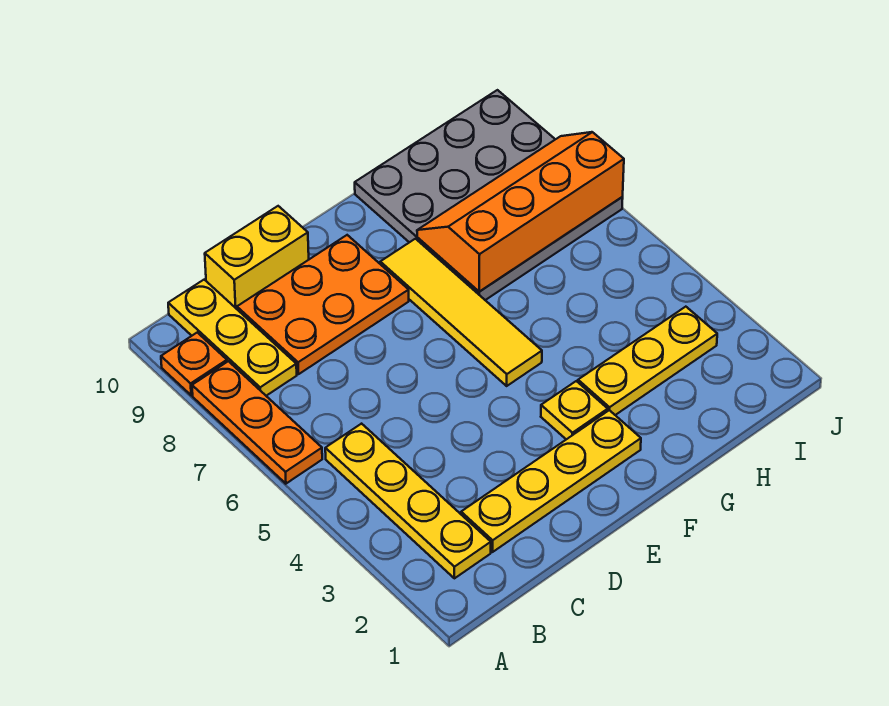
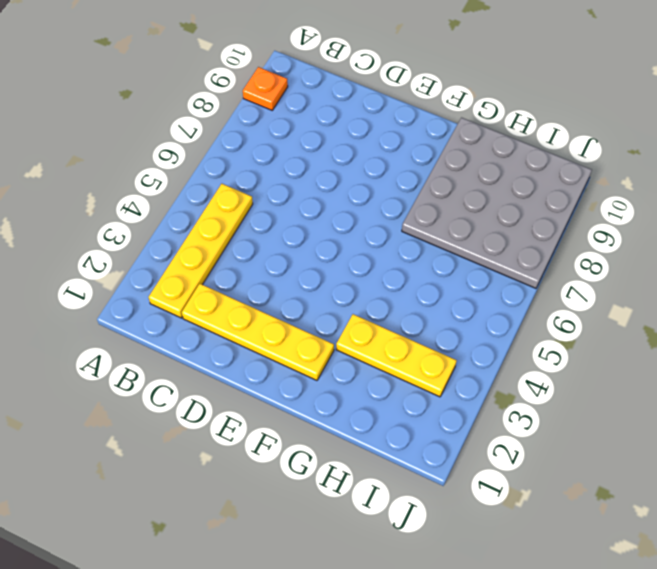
none -> orange plate A6:A8 level 1
none -> yellow plate B8:B10 level 1
none -> orange plate C8:E9 level 1

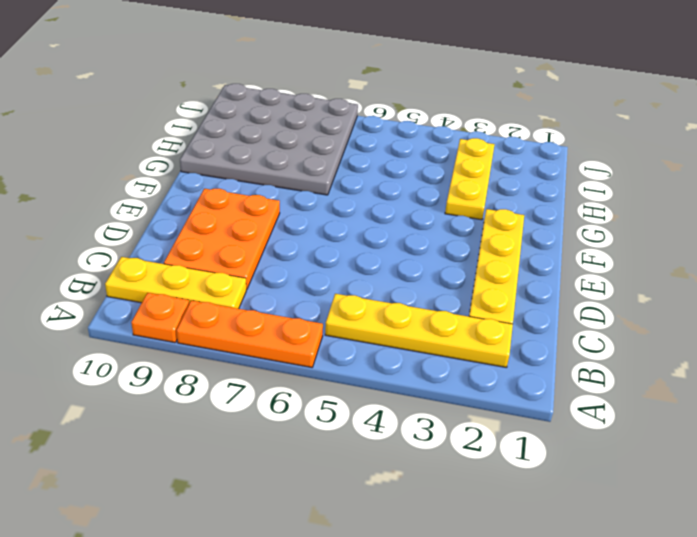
none -> yellow brick C10:D10 level 1
none -> yellow plate F3 level 1
none -> yellow tile F5:F8 level 1

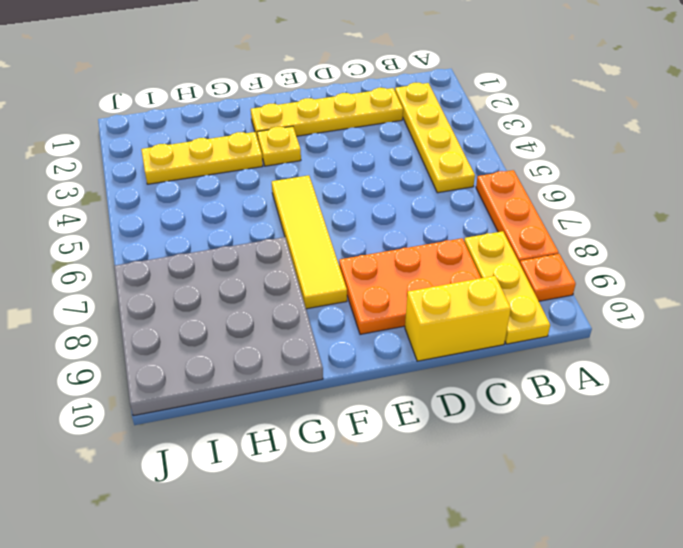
none -> orange slope G7:J8 level 2 top 7

